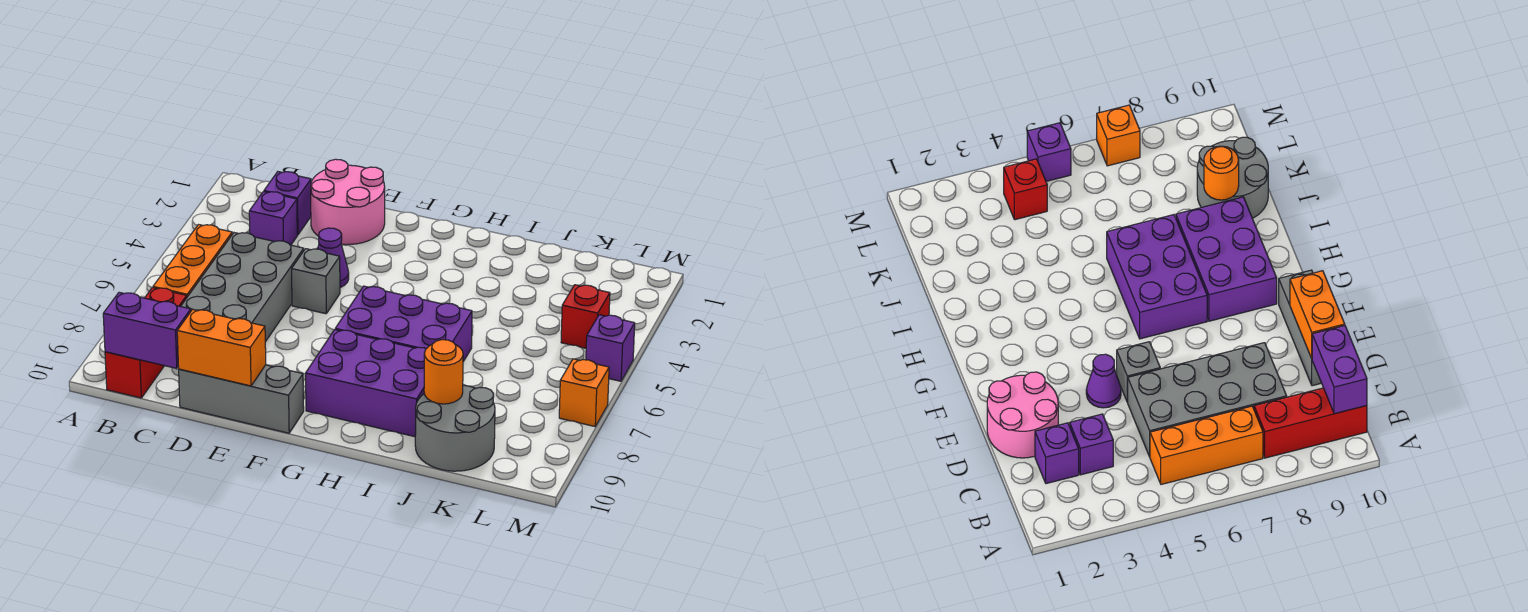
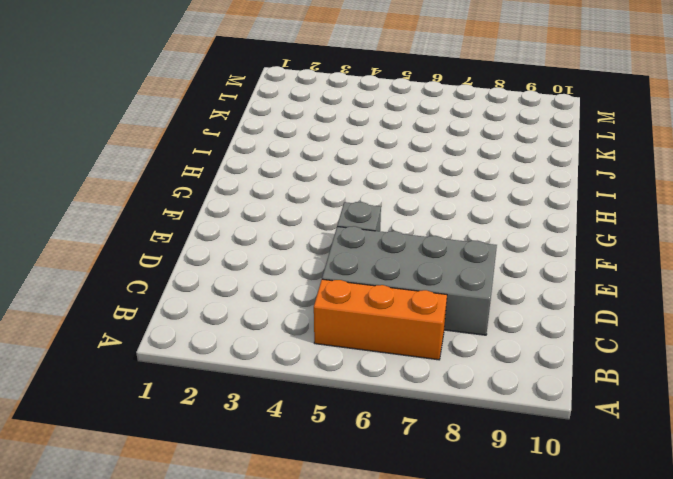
none -> red brick B8:B10 level 1
none -> purple brick C2 level 1
none -> purple brick C3 level 1

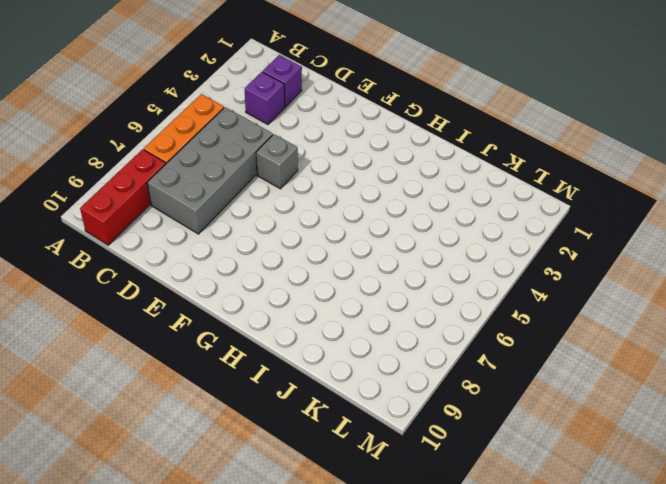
none -> pink round brick D1:E2 level 1
none -> grey brick D10:F10 level 1
none -> purple cone E4 level 1

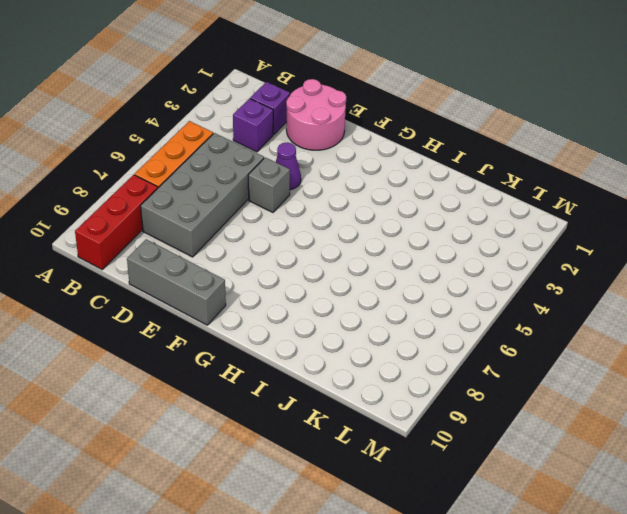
none -> purple brick G6:I7 level 1
none -> purple brick G8:I9 level 1
none -> grey round brick J9:K10 level 1

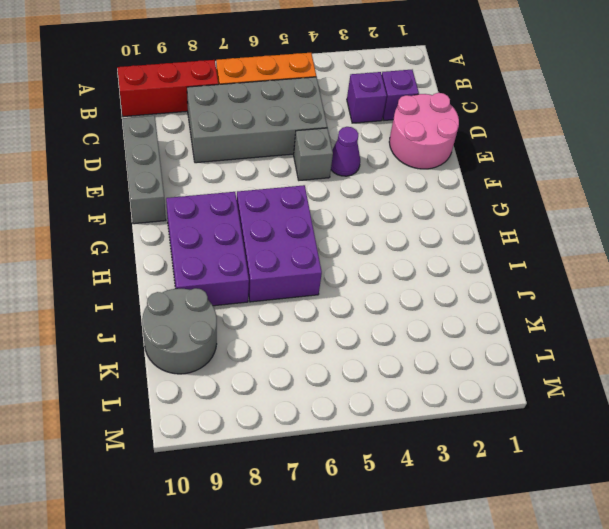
none -> red brick L4 level 1
none -> purple brick M5 level 1
none -> orange brick M7 level 1

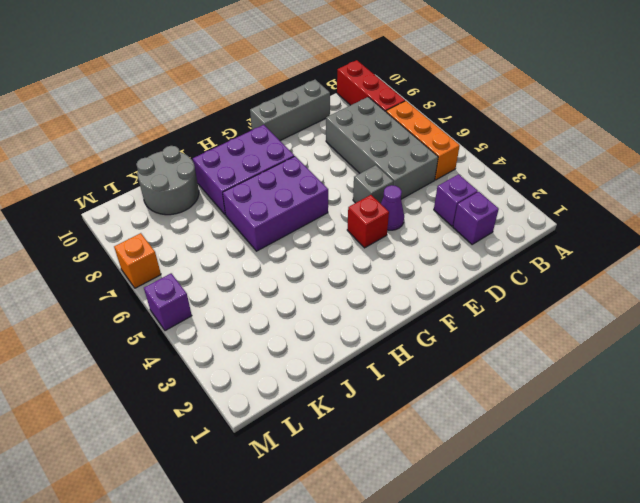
red brick F4 level 1 -> red brick L4 level 1
none -> pink round brick D1:E2 level 1
none -> purple brick B10:C10 level 2
none -> orange brick D10:E10 level 2

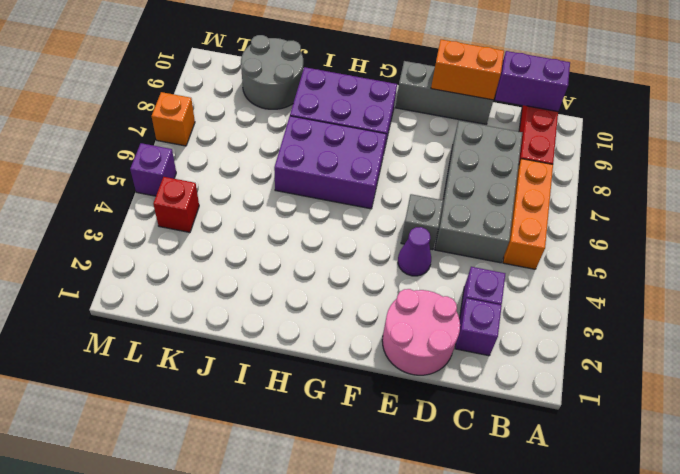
none -> orange round brick J9 level 2

